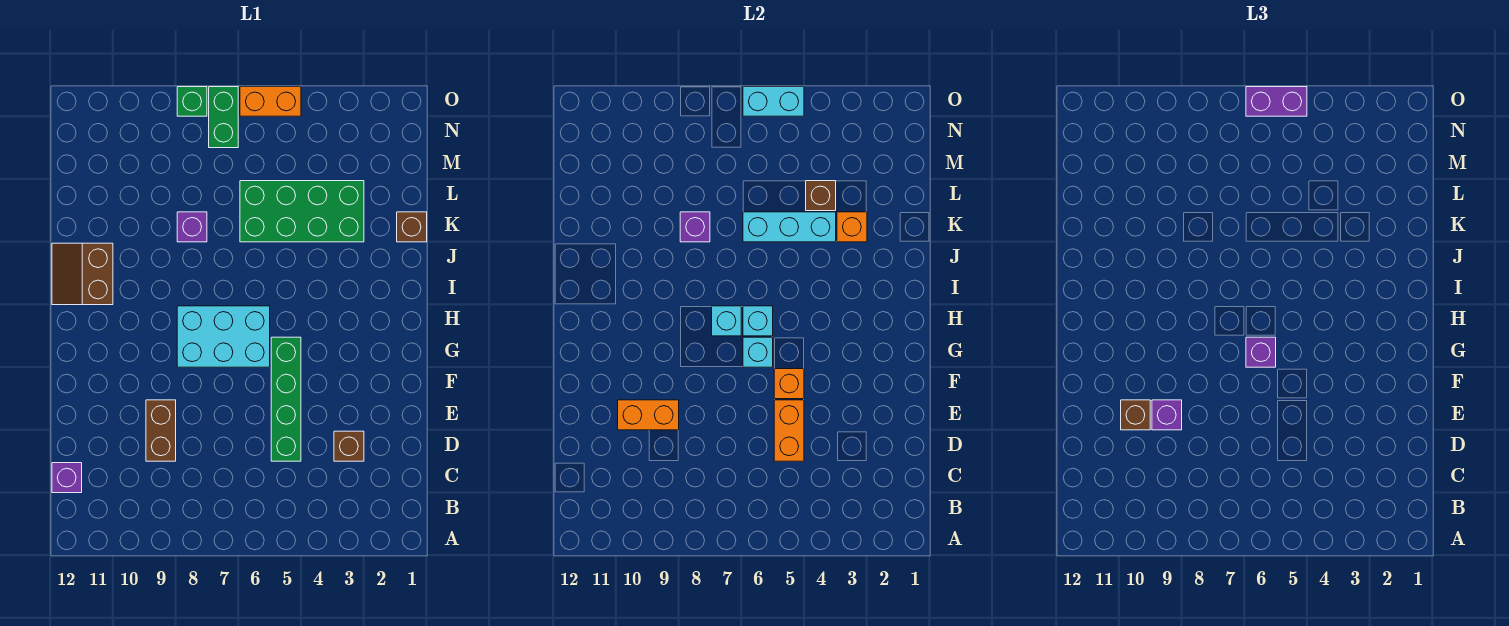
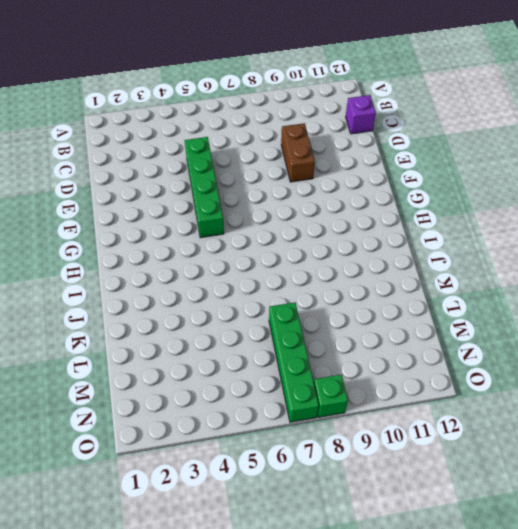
green brick L7:O7 level 1 -> green brick N7:O7 level 1
none -> brown brick D3 level 1
none -> cyan brick G6:H8 level 1
none -> brown slope I11:J12 level 1 top 11

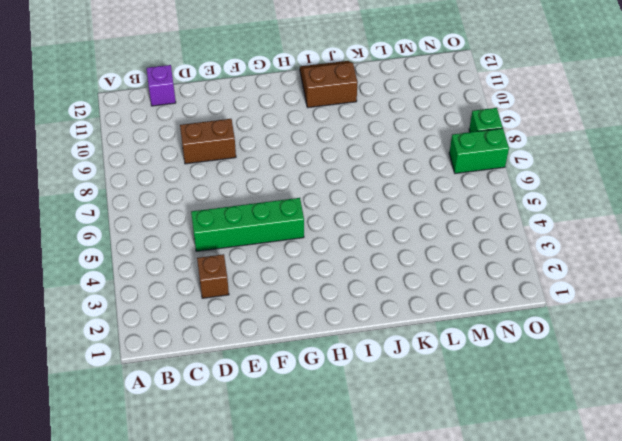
none -> cyan brick G6:H8 level 1
none -> brown brick K1 level 1
none -> green brick K3:L6 level 1

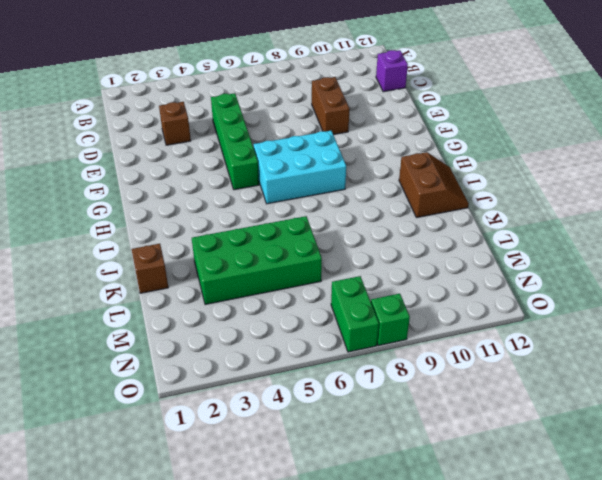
none -> purple brick K8 level 1
none -> orange brick O5:O6 level 1
none -> orange brick D5:E5 level 2

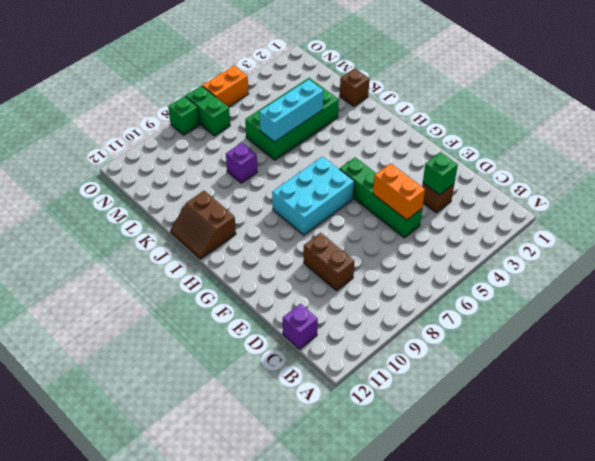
green brick D3 level 2 -> none
none -> orange brick E9:E10 level 2
none -> orange brick F5 level 2
none -> cyan brick G6 level 2

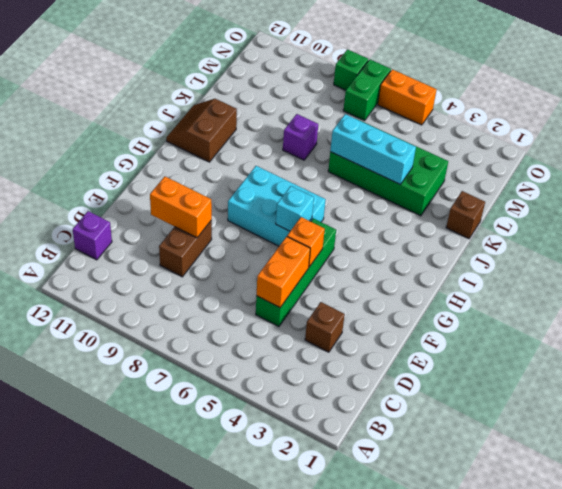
none -> cyan brick H6 level 2
none -> cyan brick H7 level 2
none -> orange brick K3 level 2

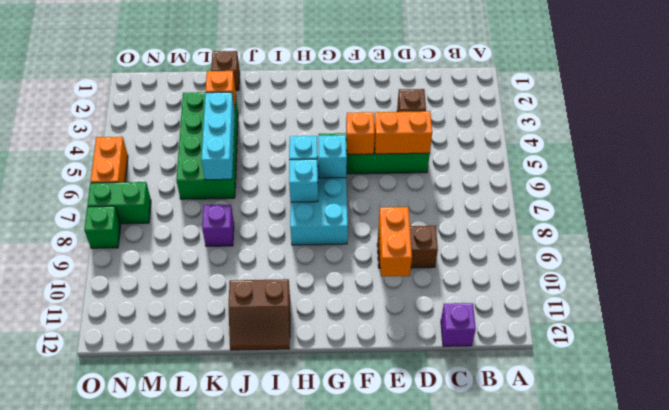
none -> purple brick K8 level 2
none -> brown brick L4 level 2
none -> cyan brick O5:O6 level 2

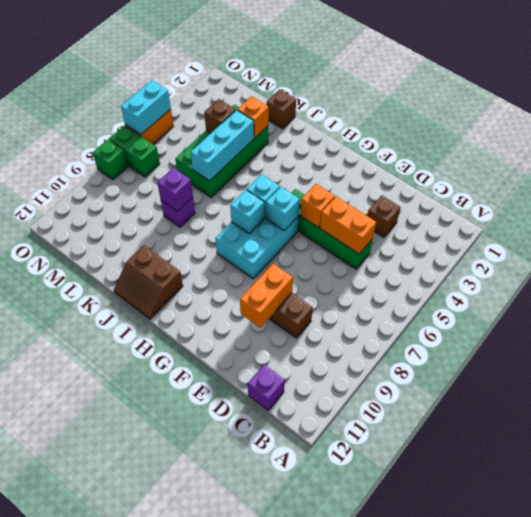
none -> purple brick E9 level 3
none -> brown brick E10 level 3
none -> purple brick G6 level 3

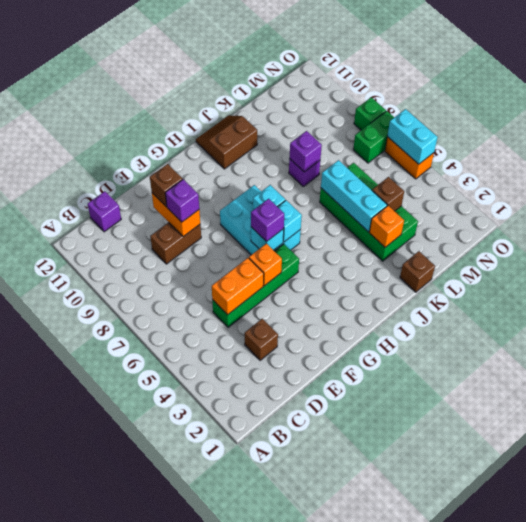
none -> purple brick O5:O6 level 3

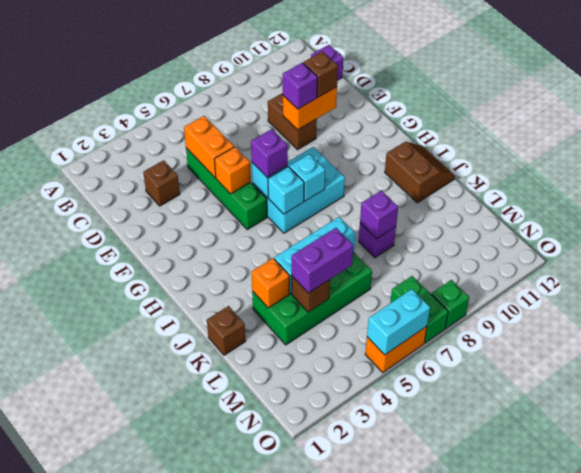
purple brick L4:L5 level 3 -> purple brick O5:O6 level 3

